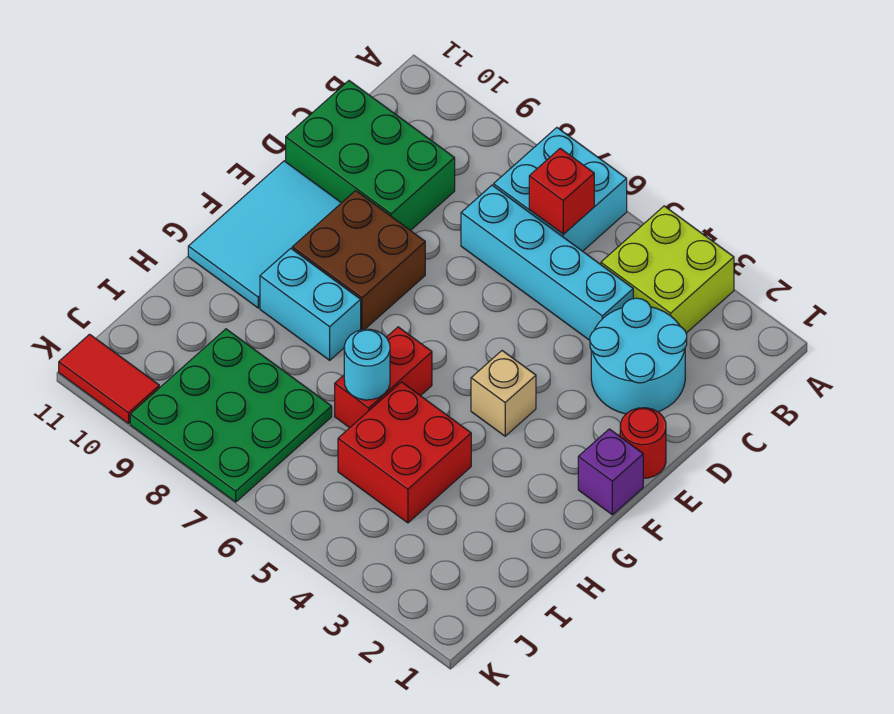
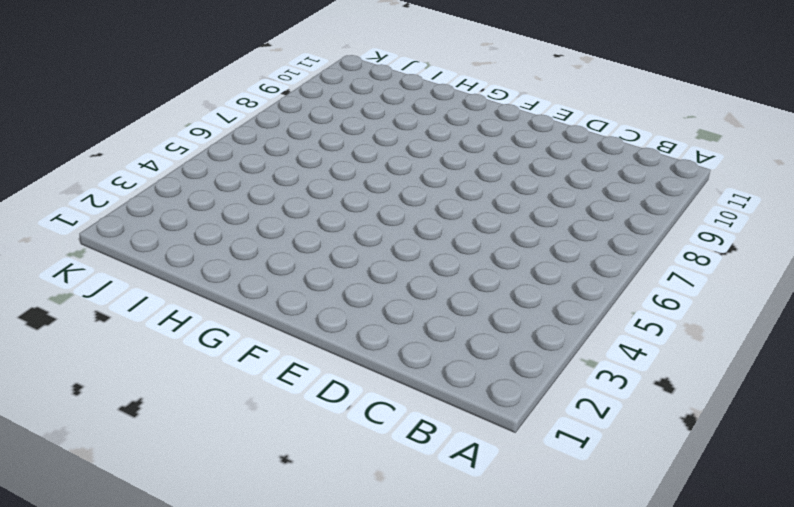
none -> lime brick A3:B4 level 1
none -> cyan brick A6:B7 level 1
none -> cyan round brick C2:D3 level 1

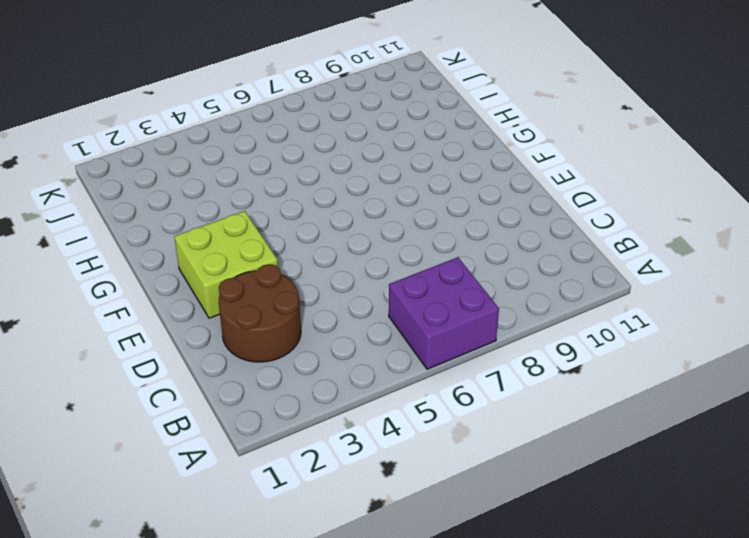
purple brick A6:B7 level 1 -> cyan brick A6:B7 level 1
brown round brick C2:D3 level 1 -> cyan round brick C2:D3 level 1
lime brick E2:F3 level 1 -> lime brick A3:B4 level 1
none -> cyan brick C4:C7 level 1
none -> green brick C9:D11 level 1
none -> red round brick E1 level 1

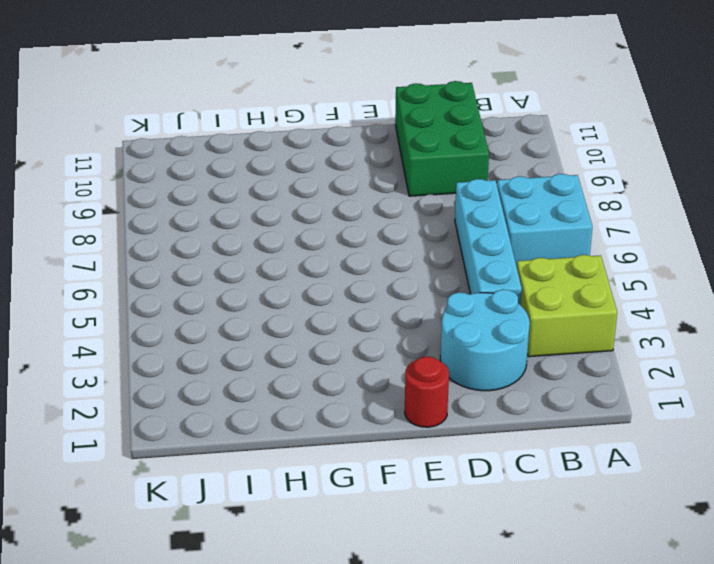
none -> brown brick E8:F9 level 1
none -> cyan tile E10:G11 level 1
none -> purple brick F1 level 1

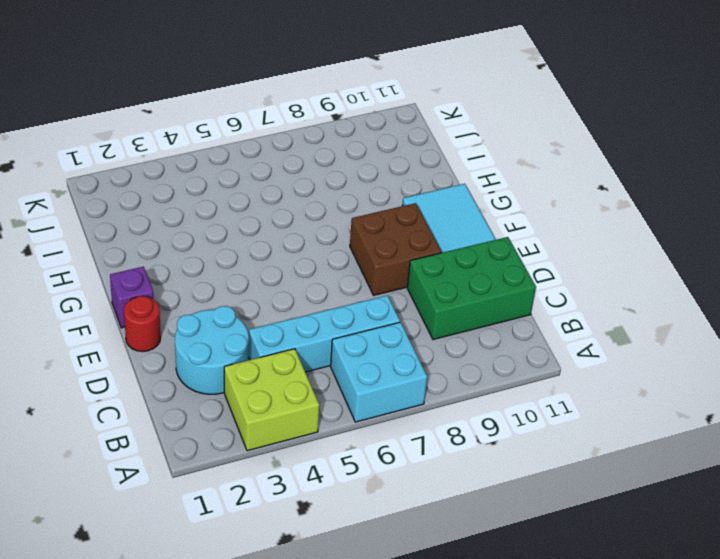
none -> tan brick F4 level 1
none -> red brick G6:H6 level 1
none -> cyan brick G8:G9 level 1

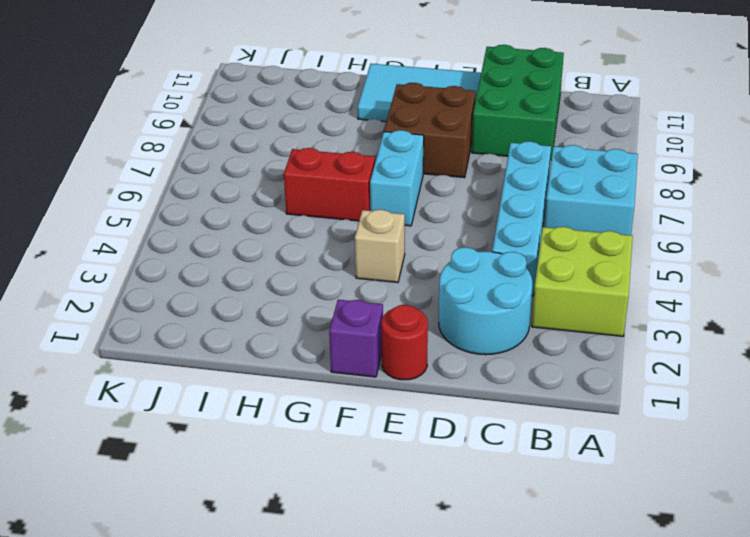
cyan brick F6:F7 level 1 -> cyan brick G8:G9 level 1
none -> red brick H4:I5 level 1
none -> green plate I7:K9 level 1
none -> red tile K10:K11 level 1

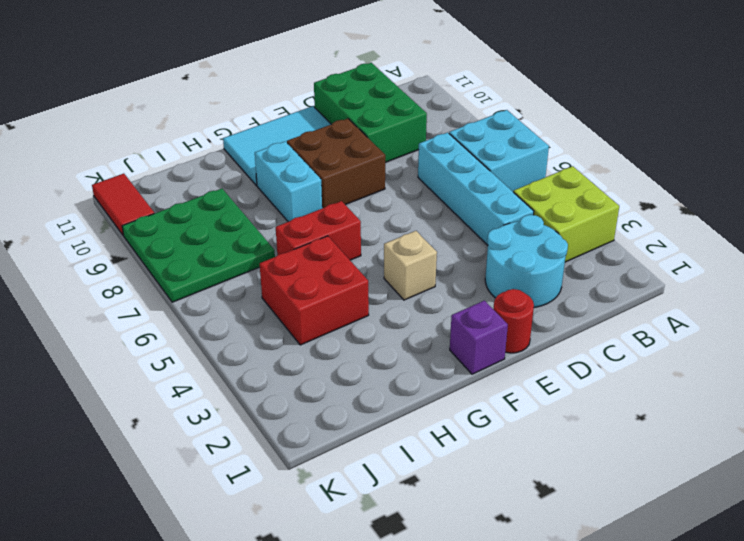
none -> red brick B6 level 2
none -> cyan round brick H6 level 2

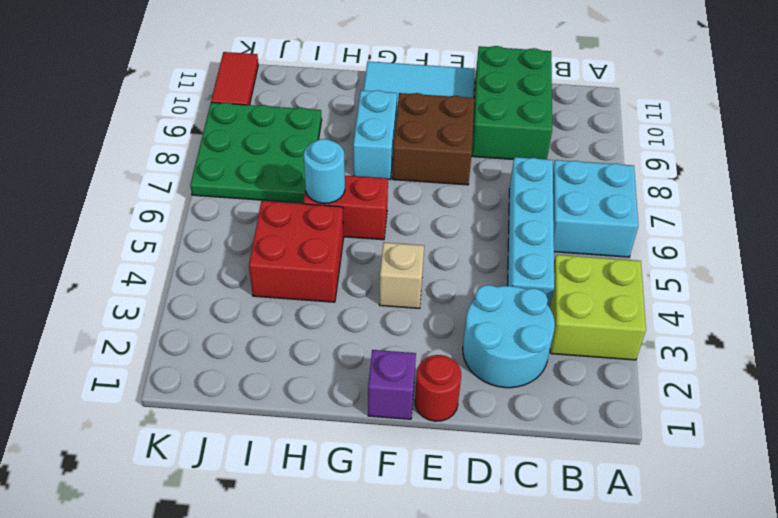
none -> red brick B6 level 2

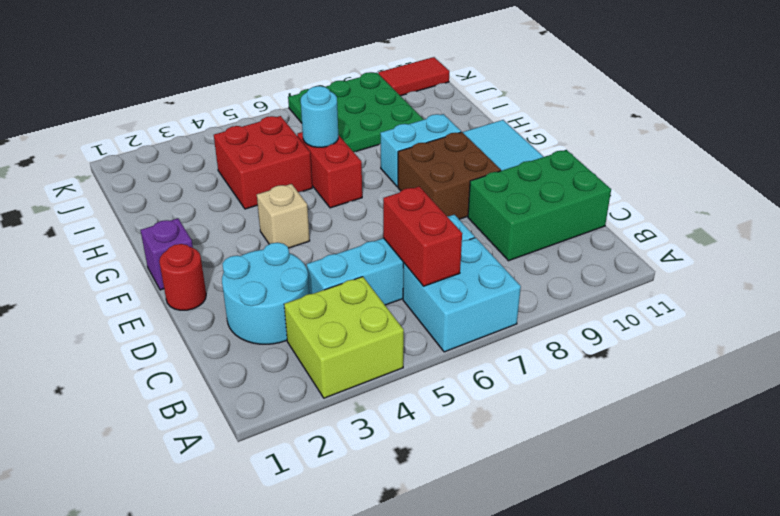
red brick B6:C6 level 2 -> red brick B6 level 2

